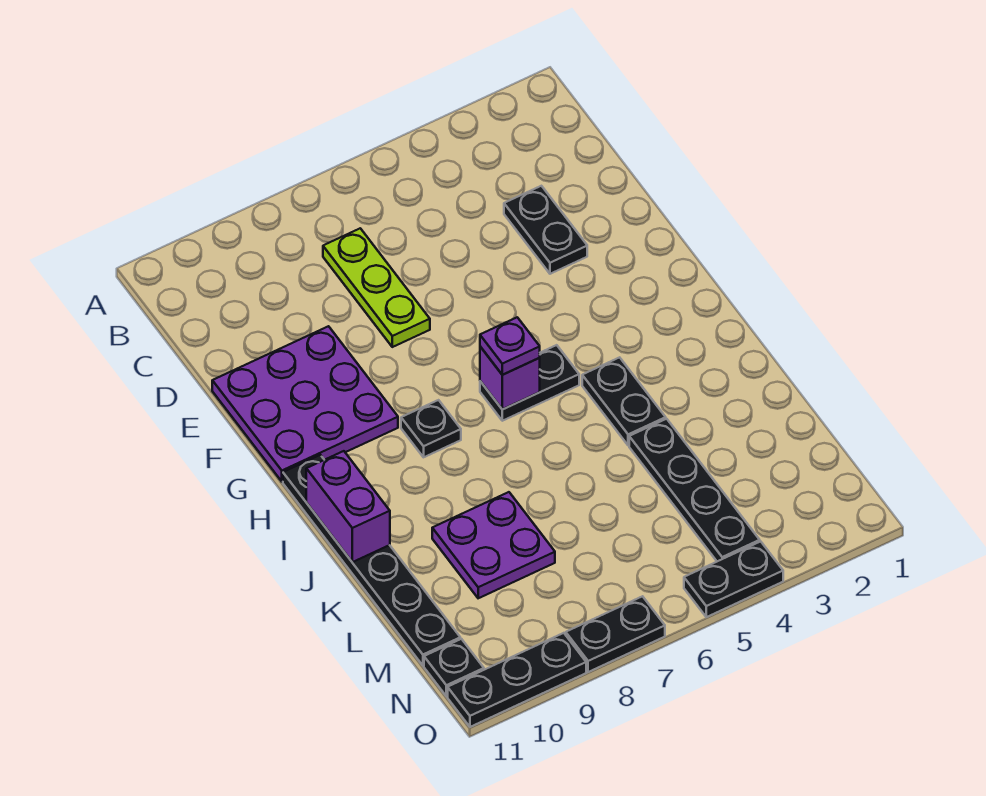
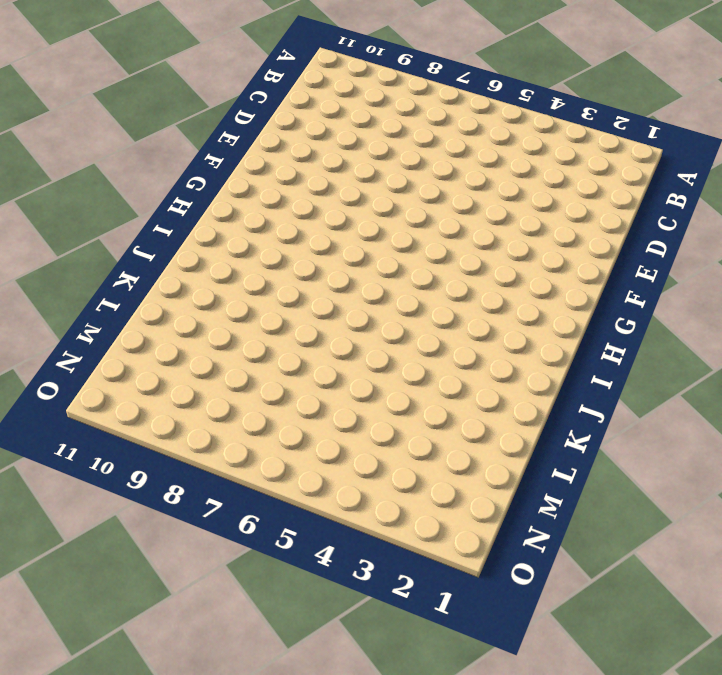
none -> lime plate C7:E7 level 1
none -> black plate D3:E3 level 1
none -> purple plate E9:G11 level 1

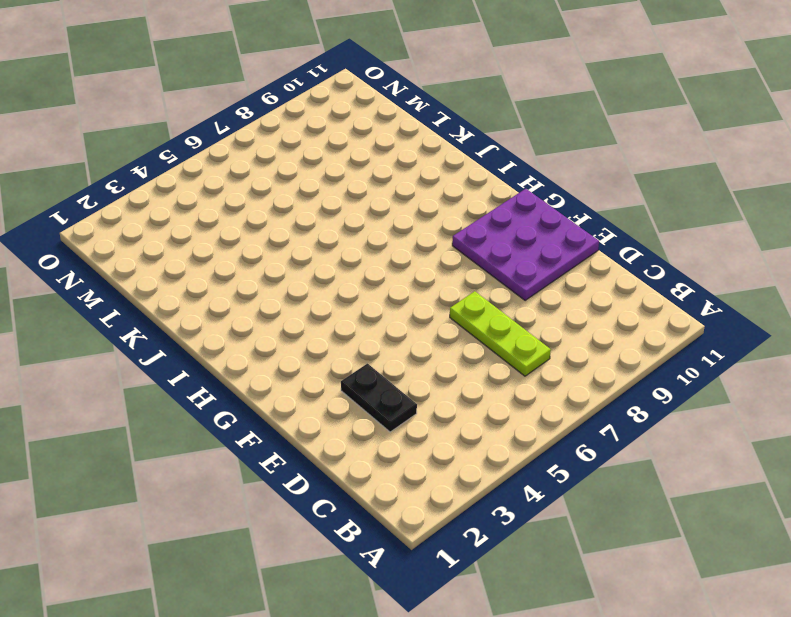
none -> black plate H5:H6 level 1
none -> black plate H8 level 1
none -> black plate H11:M11 level 1

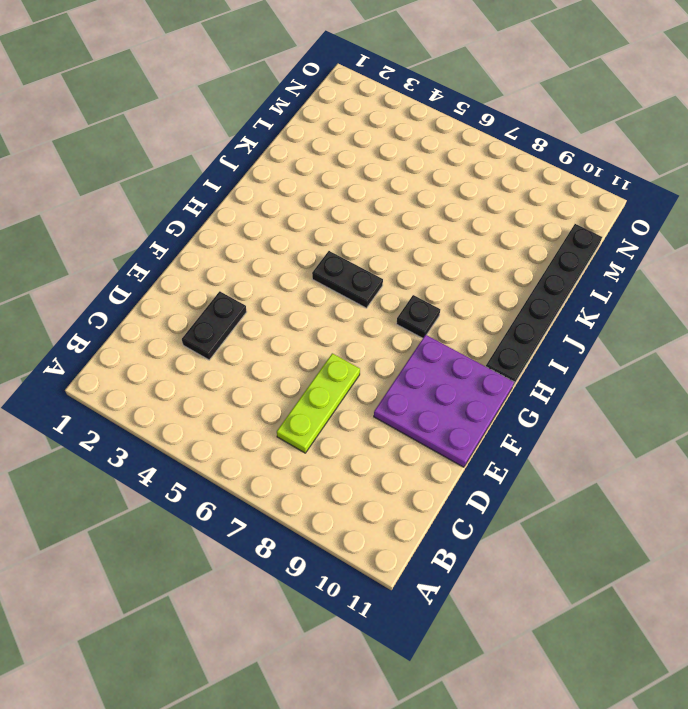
none -> black plate I4:J4 level 1
none -> black plate K4:N4 level 1
none -> purple plate K8:L9 level 1

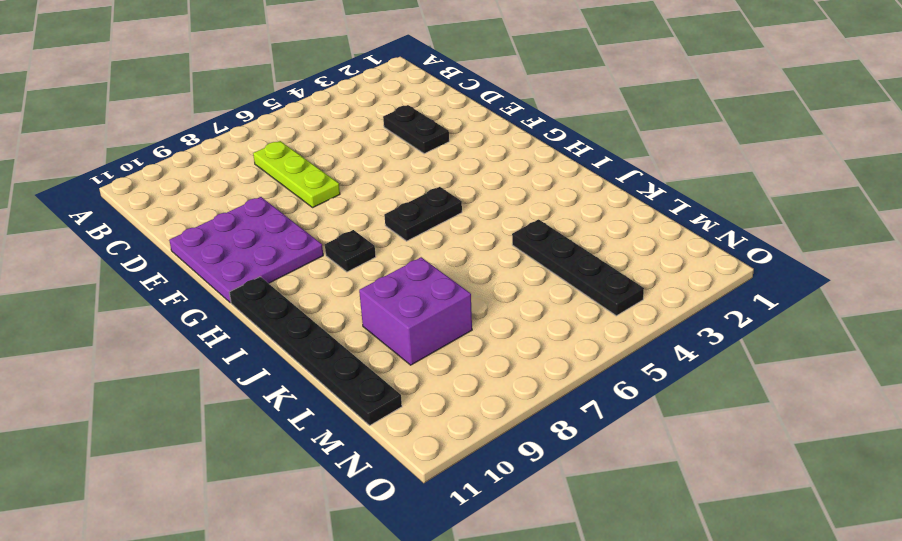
purple brick K8:L9 level 1 -> purple plate K8:L9 level 1
none -> black plate I4:J4 level 1
none -> black plate N11 level 1
none -> black plate O4:O5 level 1

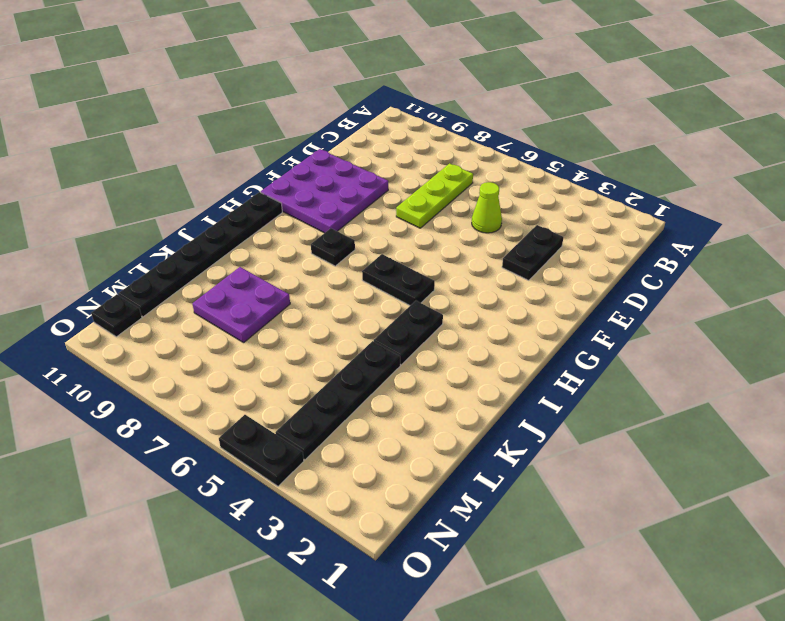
lime cone D5 level 1 -> none
none -> black plate O7:O8 level 1
none -> black plate O9:O11 level 1
none -> purple brick H6 level 2

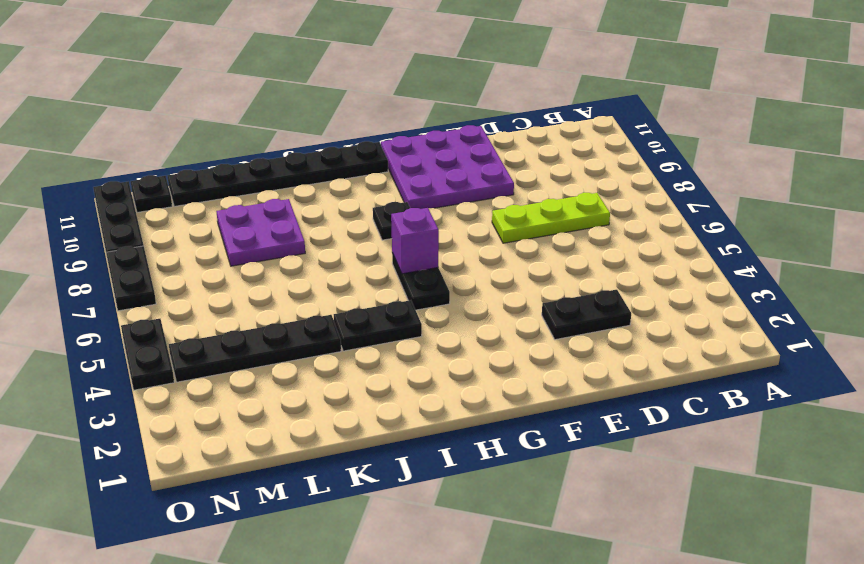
none -> purple brick I11:J11 level 2
none -> purple plate H6 level 3

